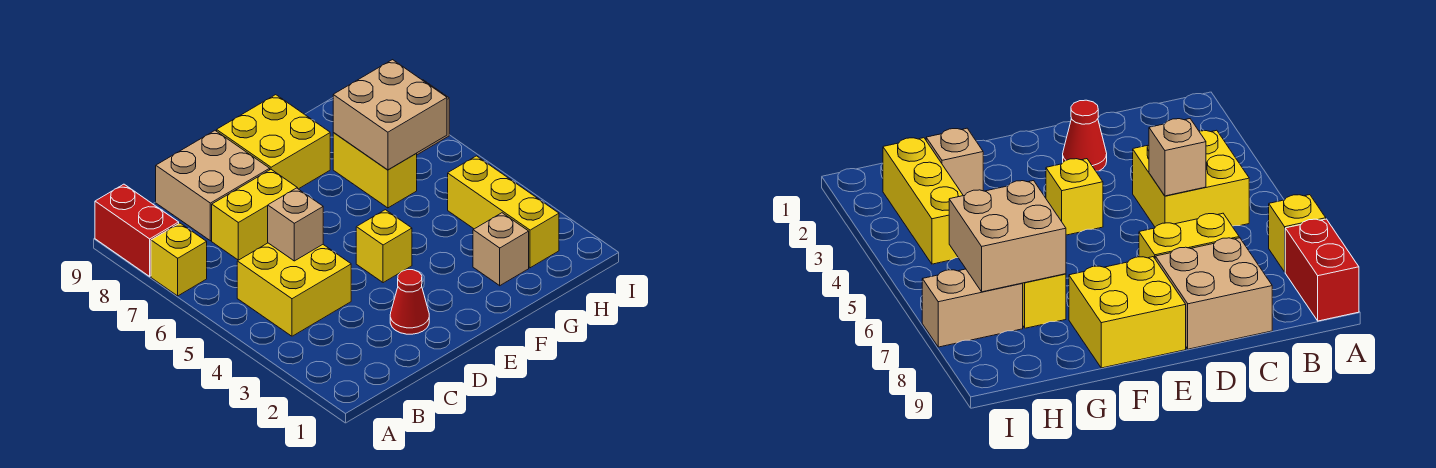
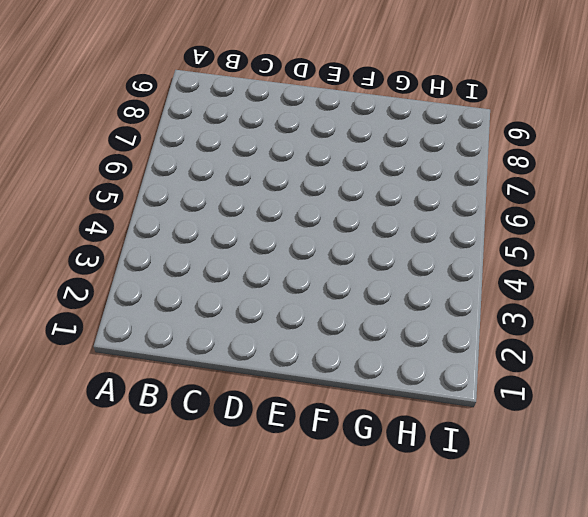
none -> yellow brick A7 level 1
none -> red brick A8:A9 level 1
none -> yellow brick B4:C5 level 1

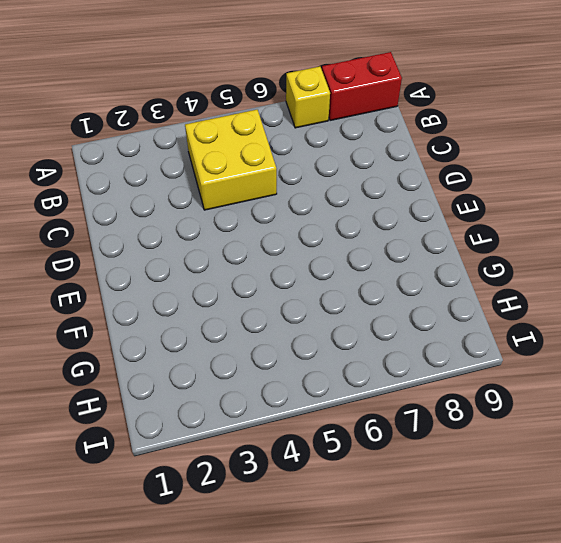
none -> yellow brick C7:D7 level 1
none -> tan brick C8:D9 level 1
none -> red cone D2 level 1

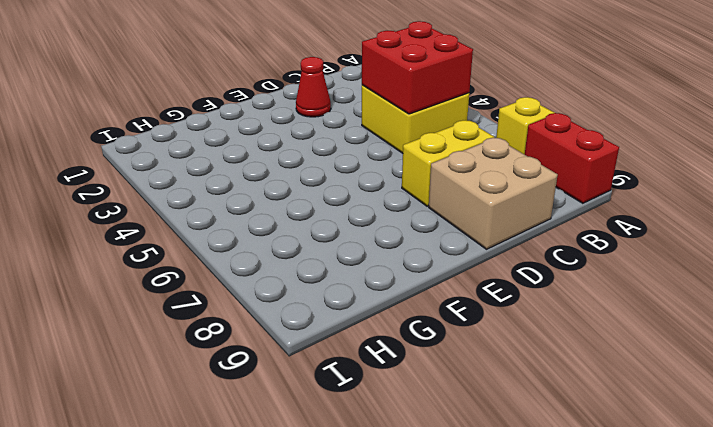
red brick B4:C5 level 2 -> tan brick C5 level 2
none -> yellow brick E4 level 1
none -> yellow brick E8:F9 level 1
none -> tan brick G2 level 1

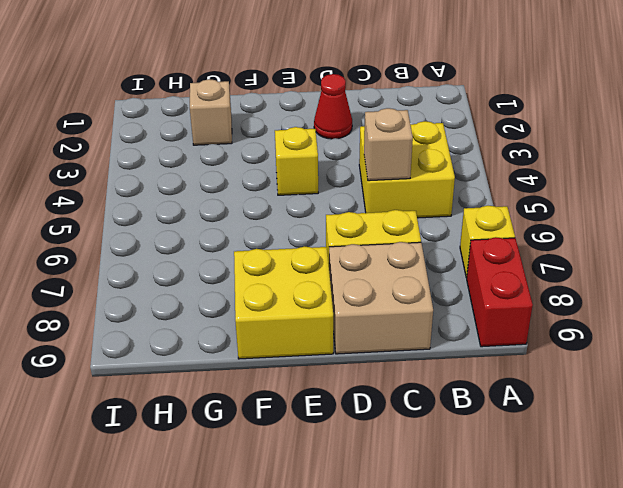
none -> yellow brick G6:G7 level 1
none -> yellow brick H2:H4 level 1
none -> tan brick H7:I7 level 1

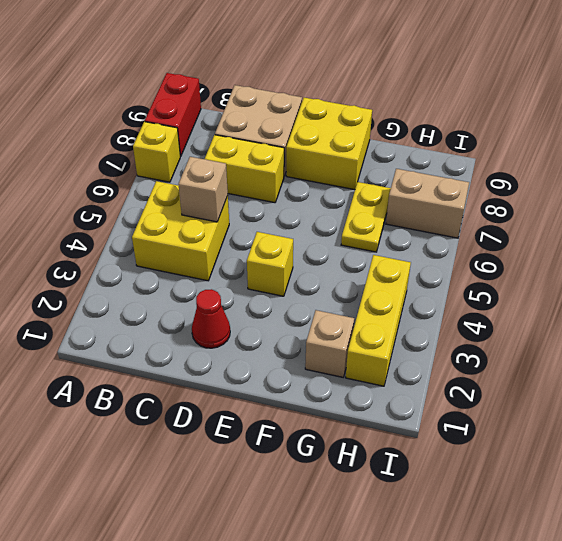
yellow plate G6:G7 level 1 -> yellow brick G6:G7 level 1
none -> tan brick G6:H7 level 2

